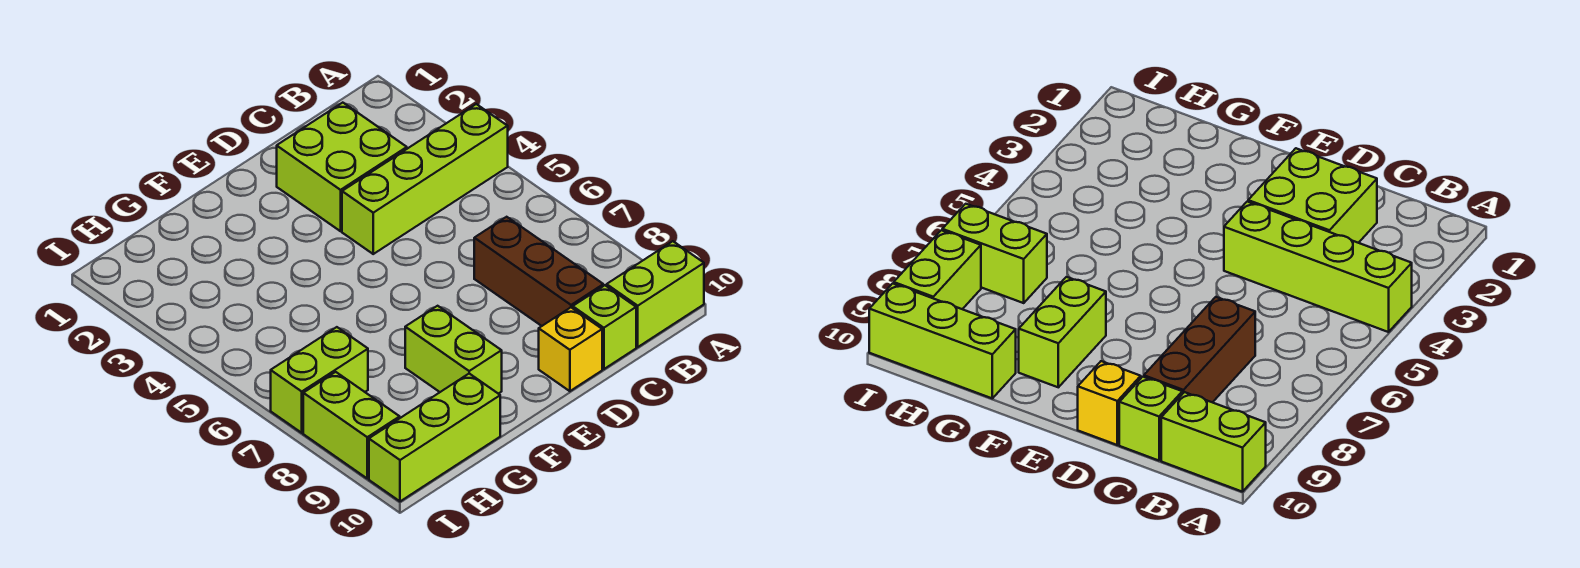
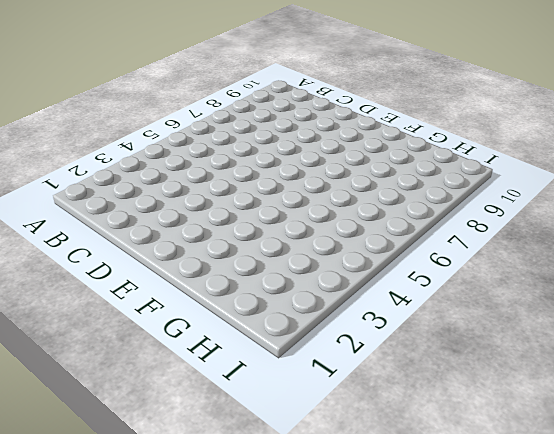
none -> lime brick A4:D4 level 1
none -> lime brick A10:B10 level 1

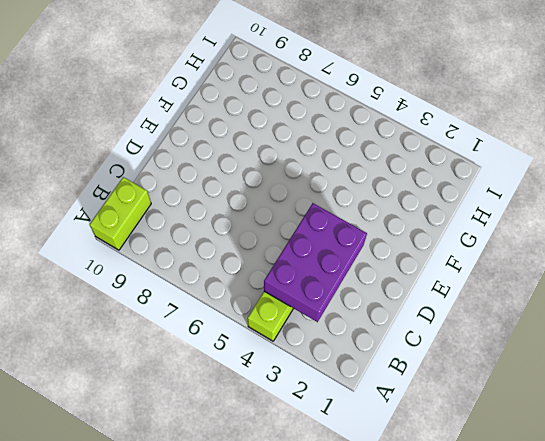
purple brick B3:D4 level 2 -> none
none -> lime brick C2:D3 level 1
none -> brown brick C7:C9 level 1

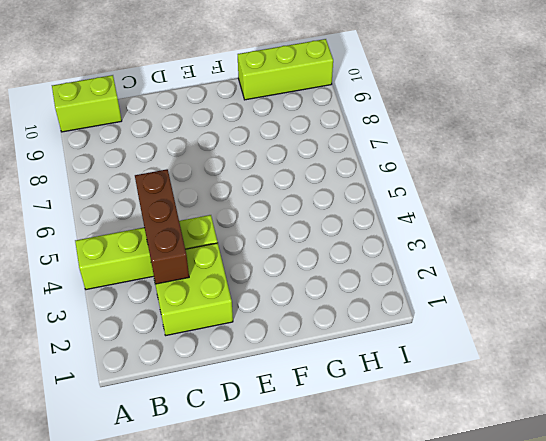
brown brick C3:C5 level 2 -> brown brick C7:C9 level 1
none -> lime brick C10 level 1
none -> yellow brick D10 level 1

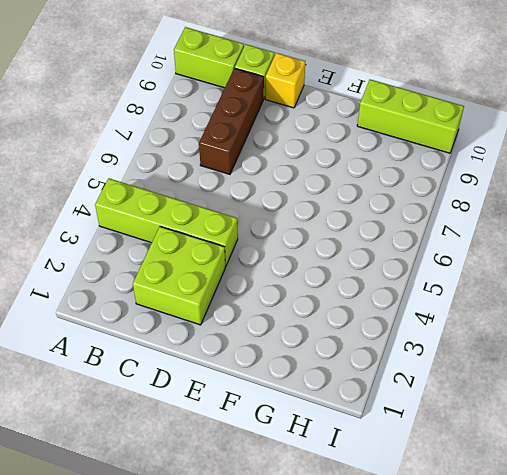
none -> lime brick F8:F9 level 1
none -> lime brick H7:I7 level 1

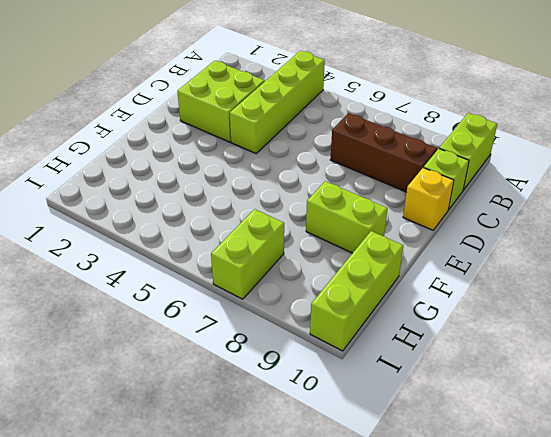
none -> lime brick I8:I9 level 1

